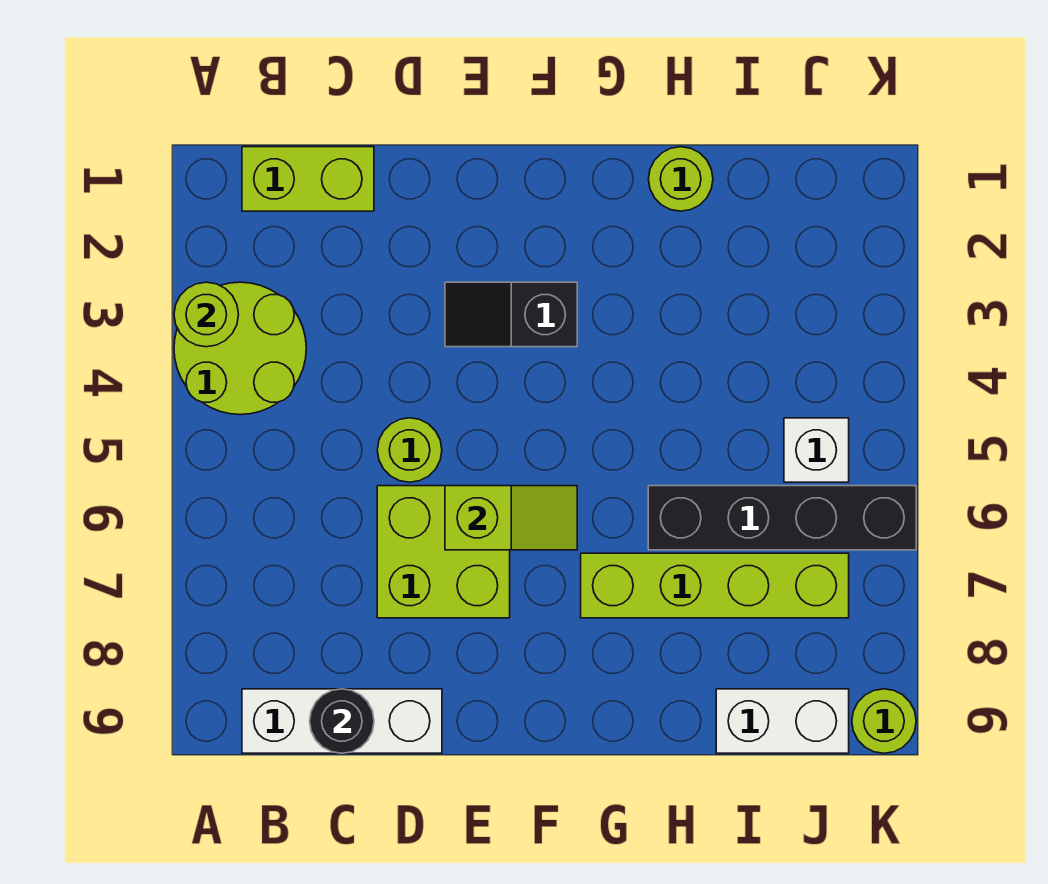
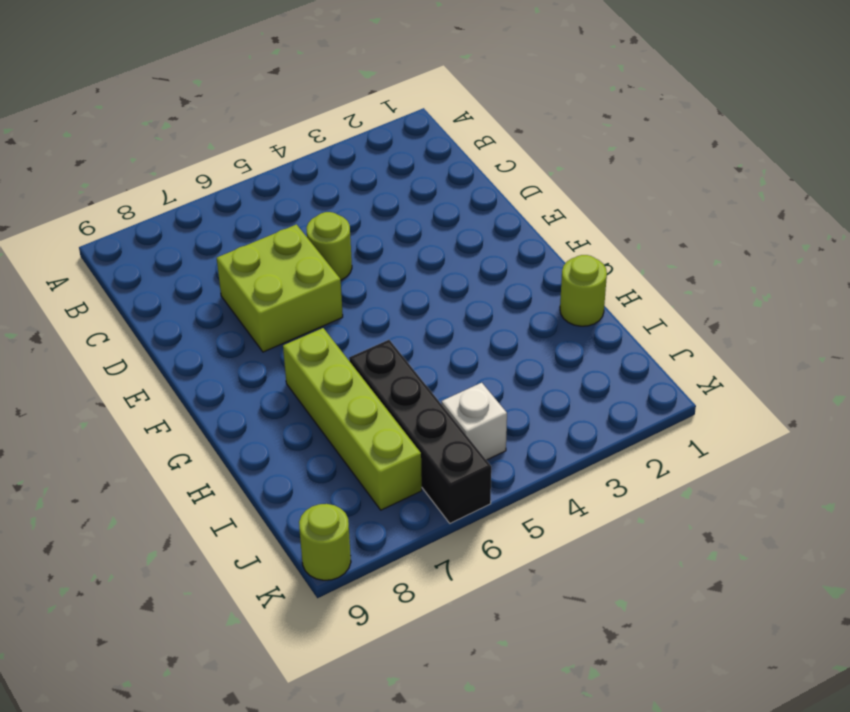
none -> lime round brick A3:B4 level 1
none -> lime brick B1:C1 level 1
none -> white brick B9:D9 level 1

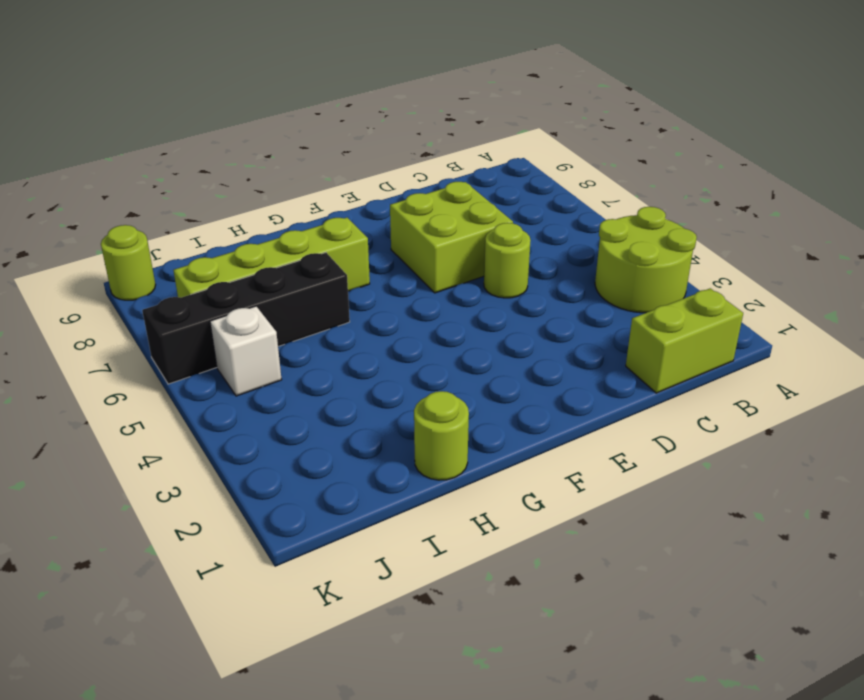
none -> white brick B9:D9 level 1
none -> black slope E3:F3 level 1 top F
none -> white brick I9:J9 level 1

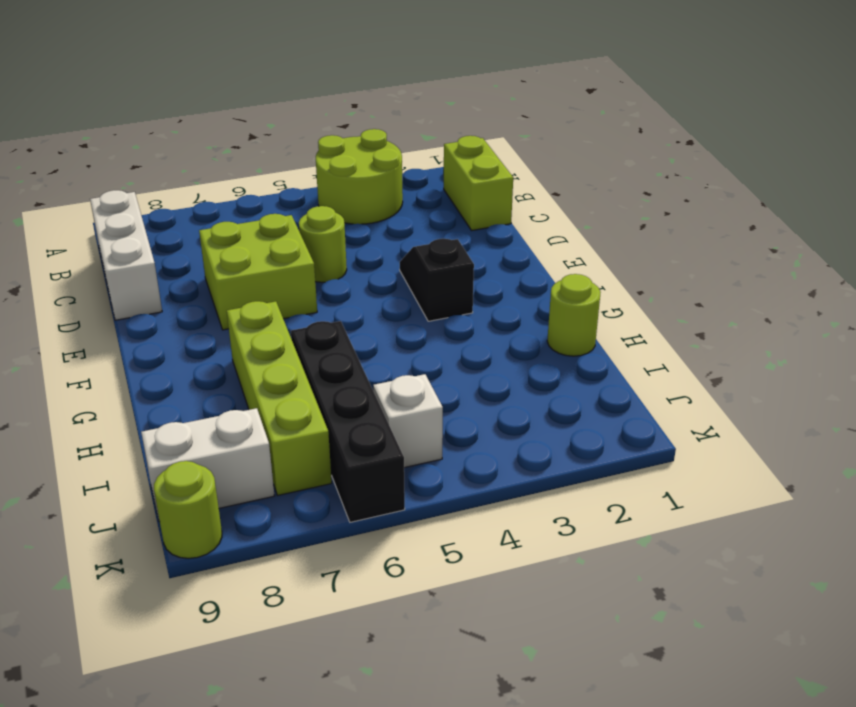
white brick J8:J9 level 1 -> white brick I9:J9 level 1
none -> lime round brick A3 level 2
none -> black round brick C9 level 2
none -> lime slope E6:F6 level 2 top E

